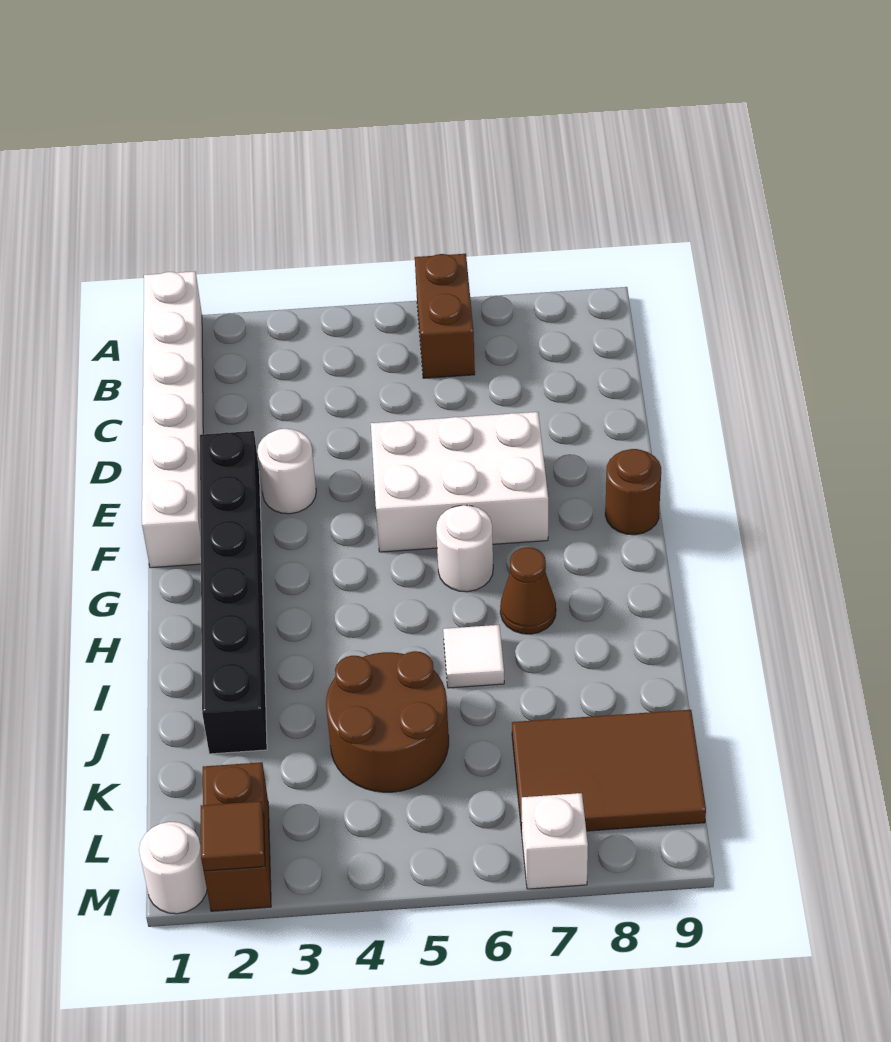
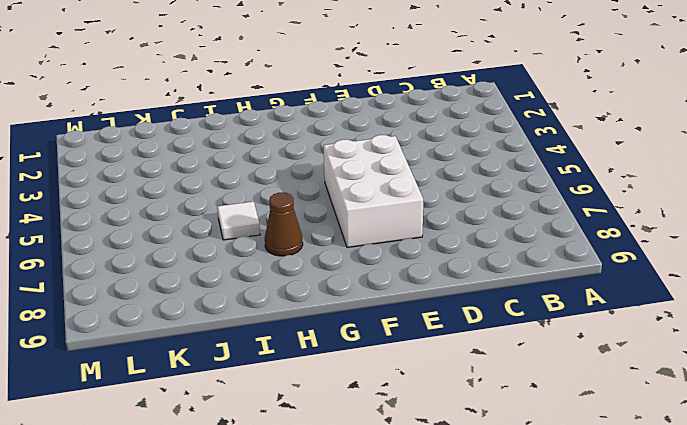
none -> white brick A1:F1 level 1
none -> brown brick A6:B6 level 1
none -> black brick E2:J2 level 1

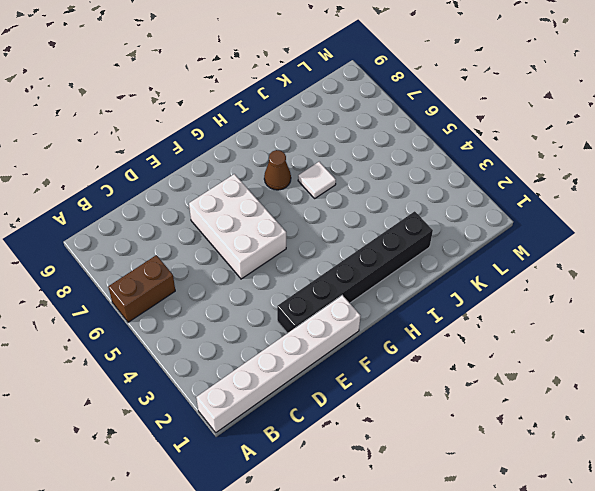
none -> white round brick E3 level 1
none -> brown round brick F9 level 1
none -> white round brick G6 level 1

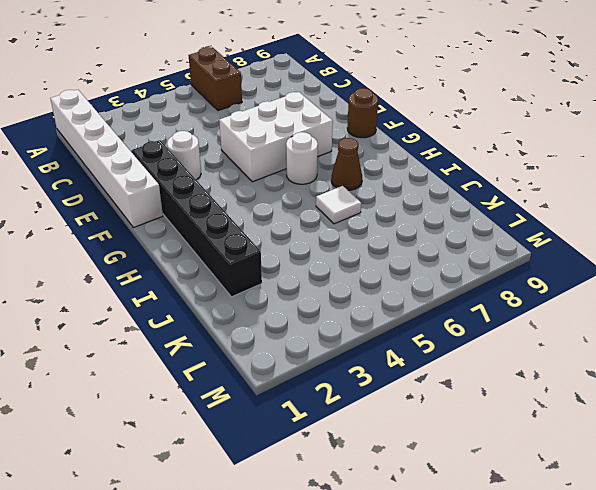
none -> brown round brick J4:K5 level 1
none -> brown tile K7:L9 level 1
none -> brown brick L2:M2 level 1

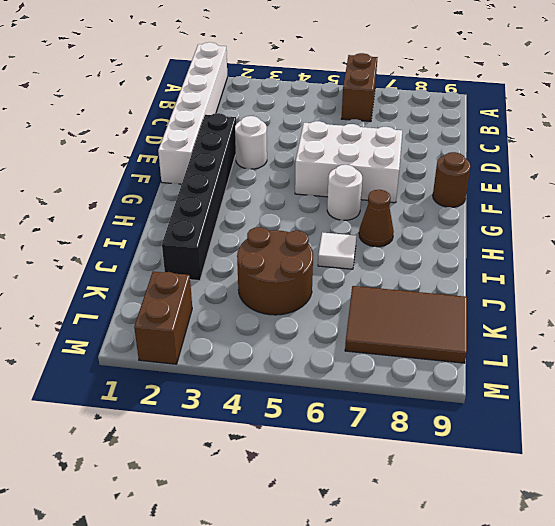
none -> white round brick M1 level 1
none -> white brick M7 level 1
none -> brown tile M2 level 2

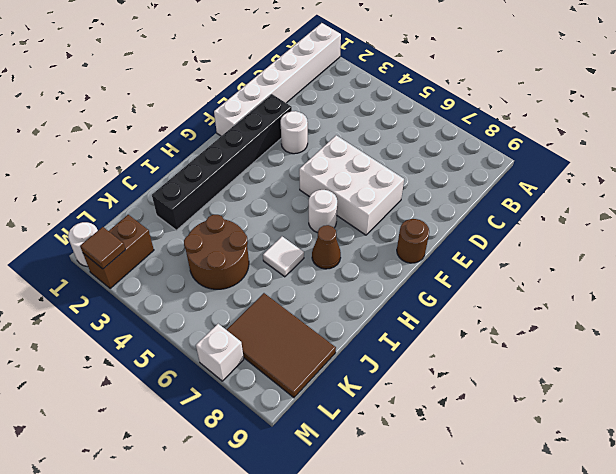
none -> brown brick A6:B6 level 1

